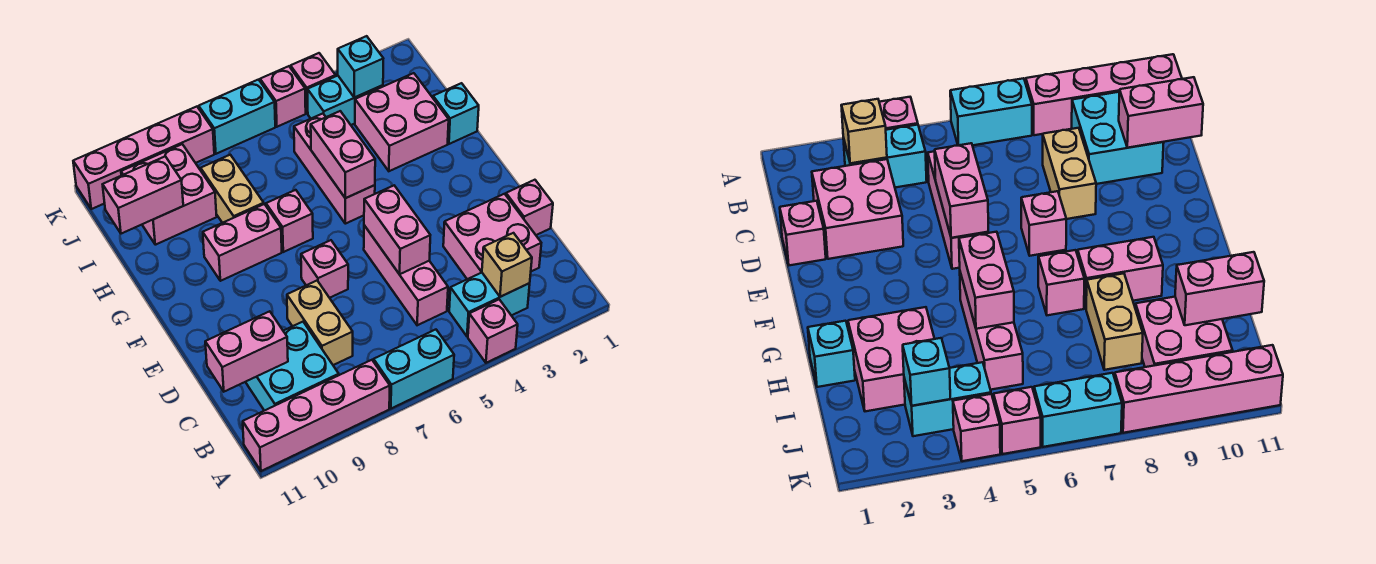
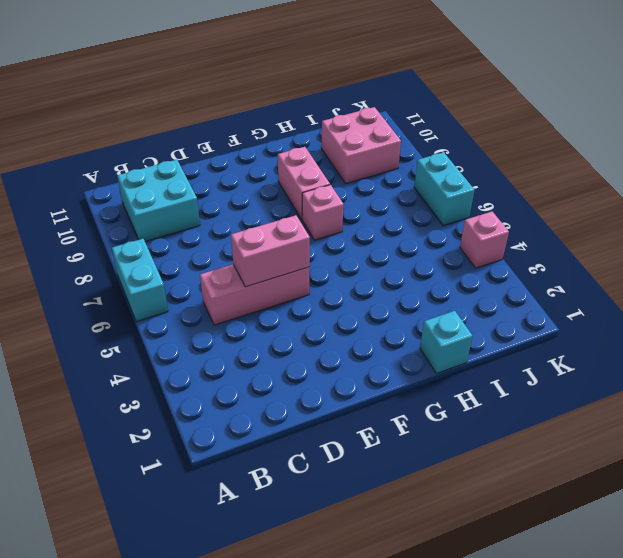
none -> pink brick A4 level 1
none -> pink brick A8:A11 level 1
none -> cyan brick B3:B4 level 1

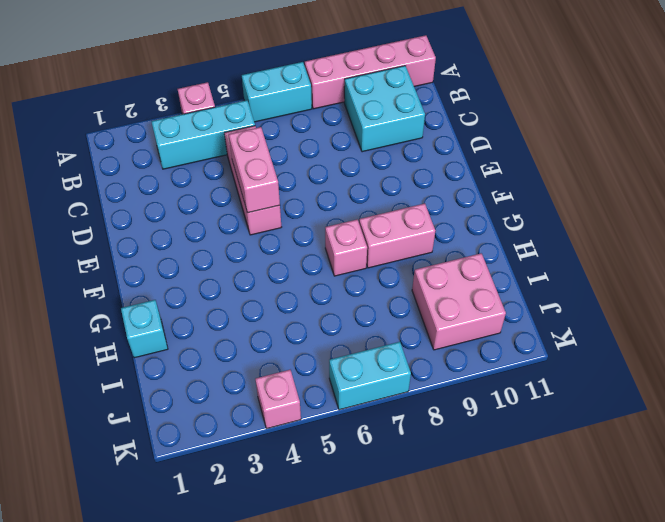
cyan brick B3:B5 level 1 -> cyan brick B3:B4 level 1
none -> pink brick C2:D3 level 1
none -> tan brick C8:D8 level 1
none -> pink brick D1 level 1

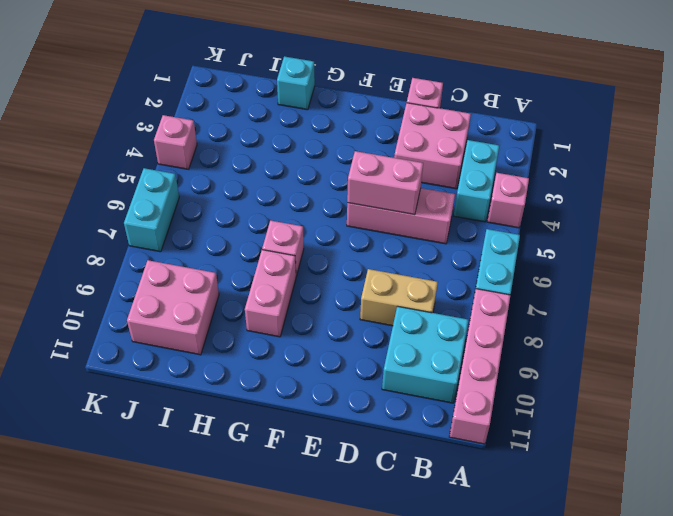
none -> pink brick E7 level 1
none -> pink brick G5:I5 level 1
none -> pink brick H2:I3 level 1

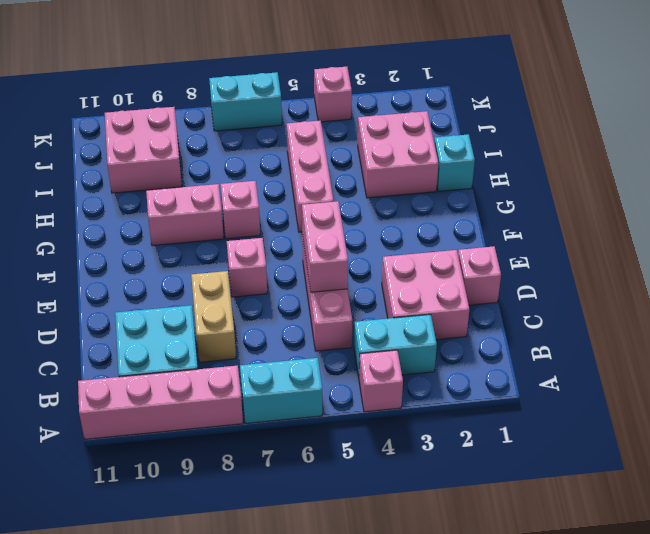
none -> tan brick H8:I8 level 1
none -> cyan brick J3:J4 level 1
none -> pink brick K5 level 1

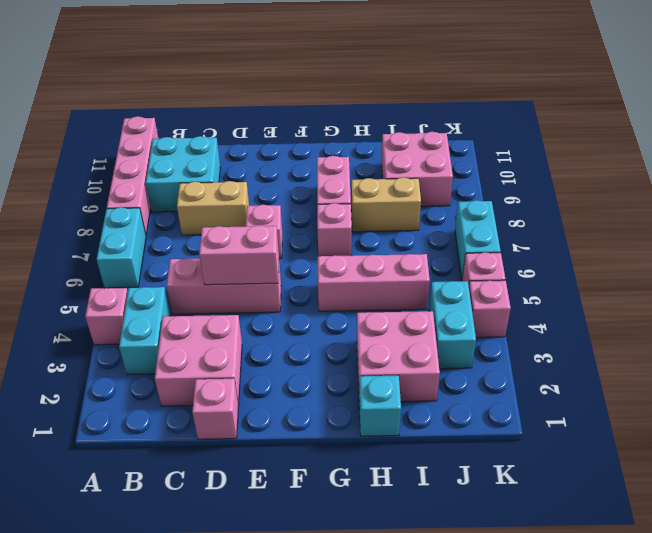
none -> pink brick K8:K11 level 1
none -> tan brick B3 level 2
none -> pink brick C10:C11 level 2

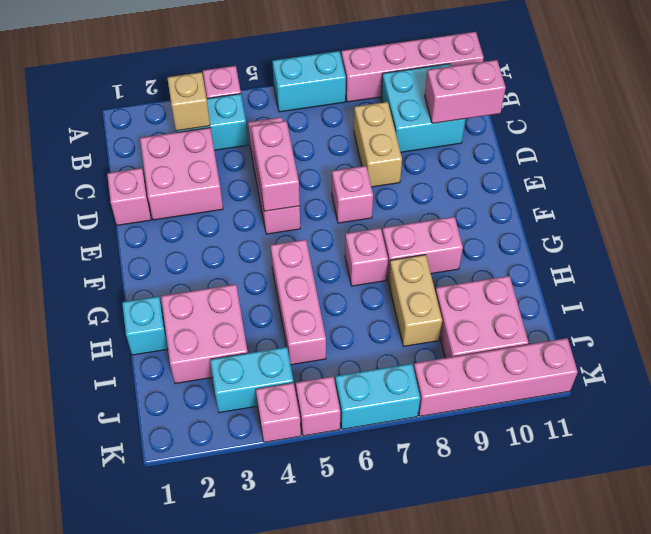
none -> pink brick G5:H5 level 2
none -> pink brick I10:I11 level 2
none -> cyan brick J3 level 2

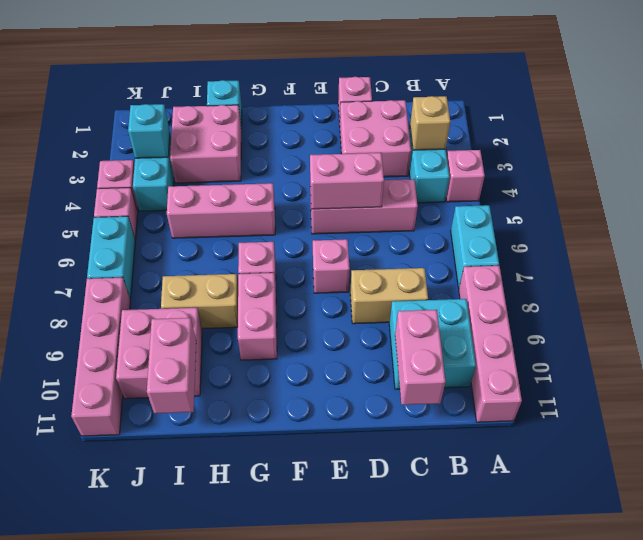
none -> pink brick G5:H5 level 2

